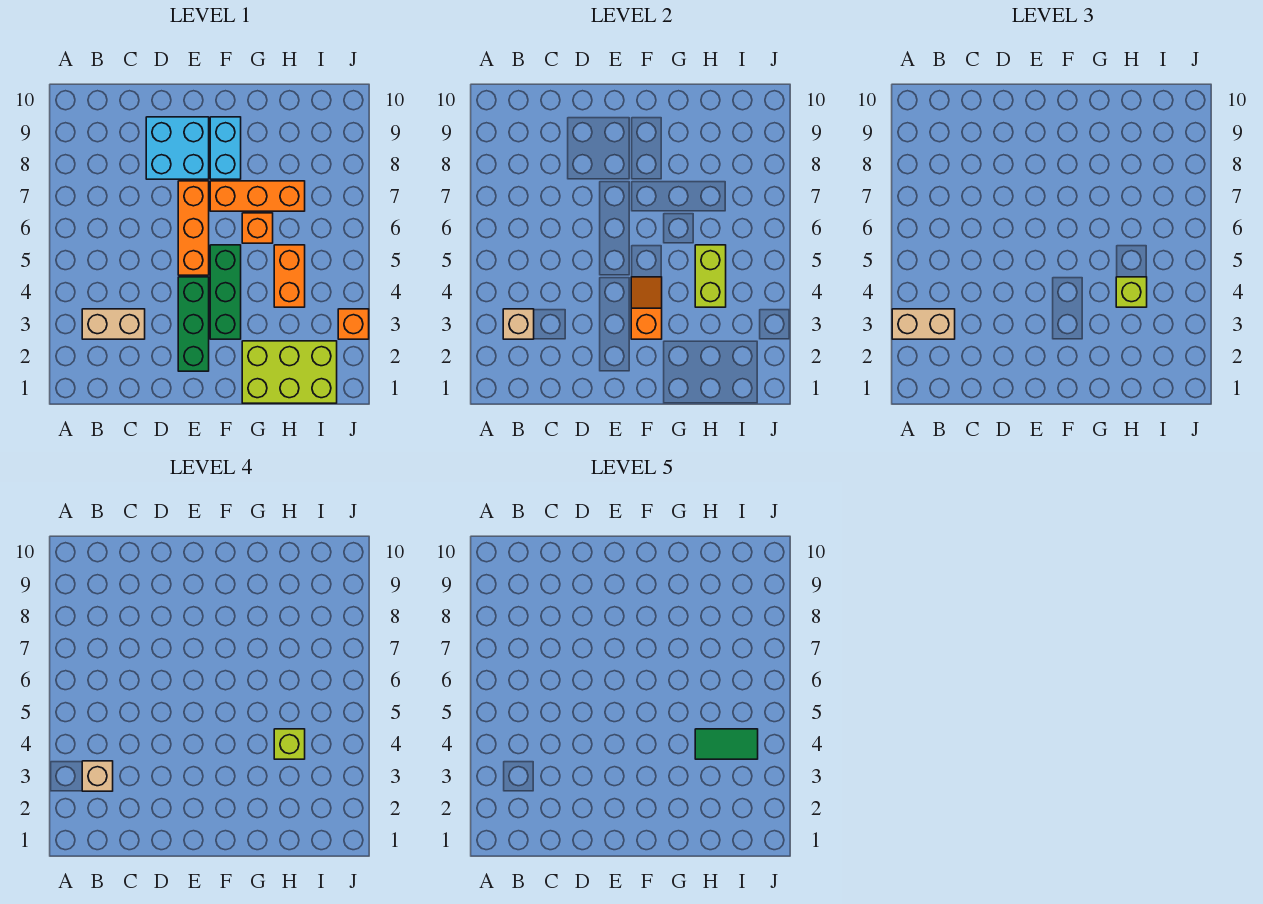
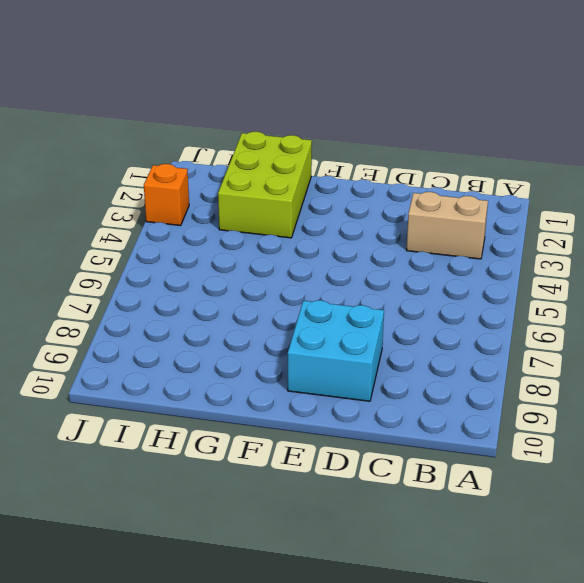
lime brick G1:H3 level 1 -> lime brick G1:I2 level 1
none -> green brick E2:E4 level 1
none -> orange brick E5:E7 level 1
none -> green brick F3:F5 level 1

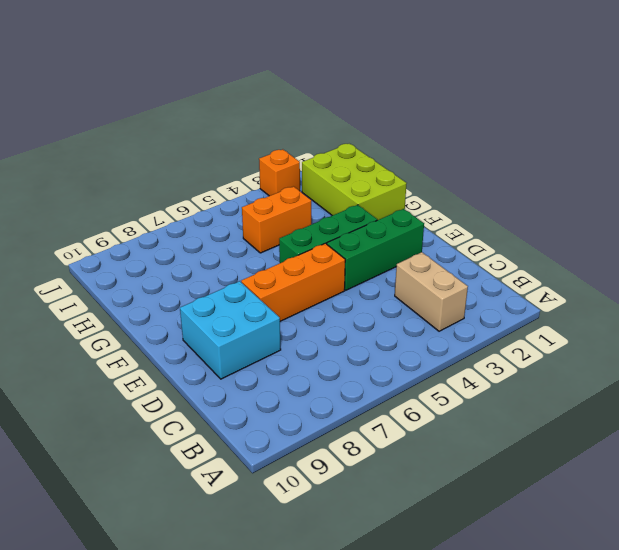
none -> orange brick F7:H7 level 1
none -> cyan brick F8:F9 level 1
none -> orange brick G6 level 1

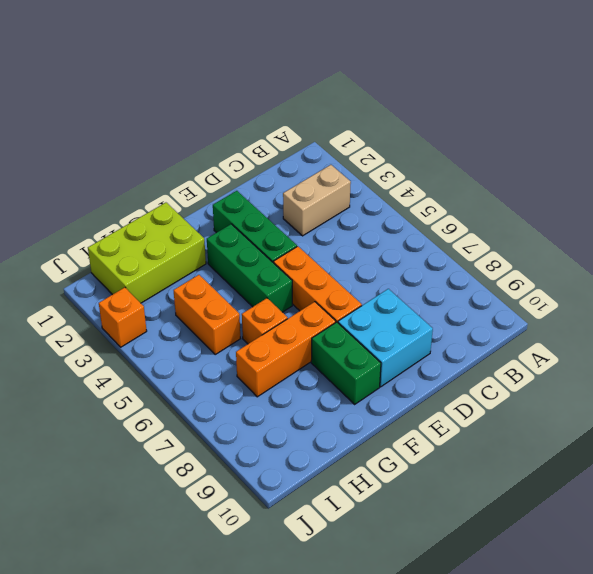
green brick F8:F9 level 1 -> cyan brick F8:F9 level 1
none -> tan brick B3 level 2
none -> orange slope F3:F4 level 2 top 3
none -> lime brick H4:H5 level 2

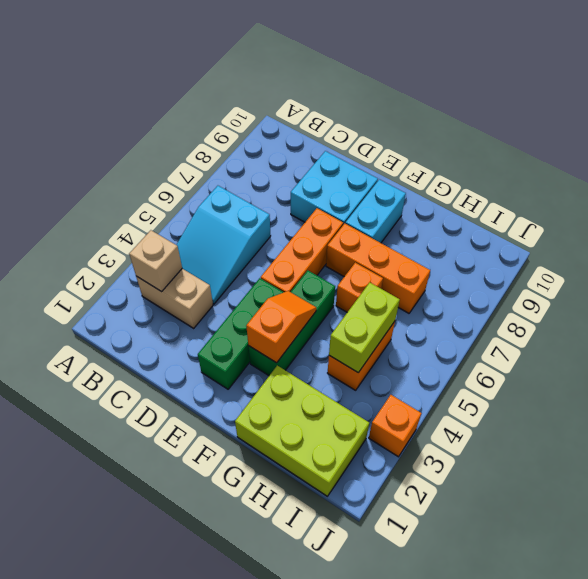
cyan slope B4:C6 level 1 top 6 -> none
none -> tan brick A3:B3 level 3
none -> lime brick H4 level 3
none -> tan brick B3 level 4

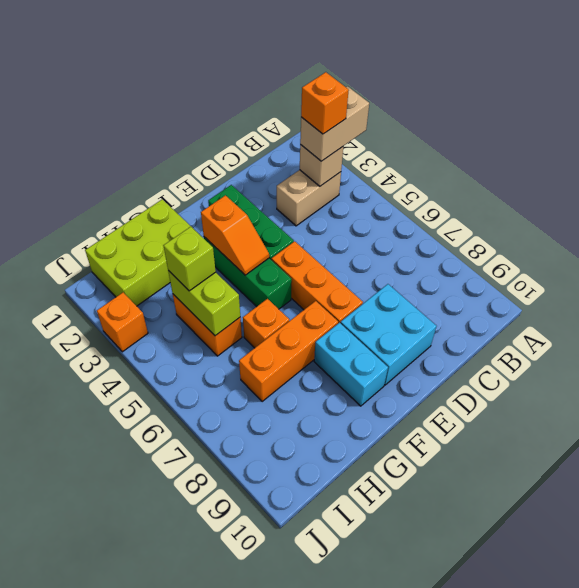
orange brick B3 level 4 -> tan brick B3 level 4
none -> lime brick H4 level 4
none -> green tile H4:I4 level 5

